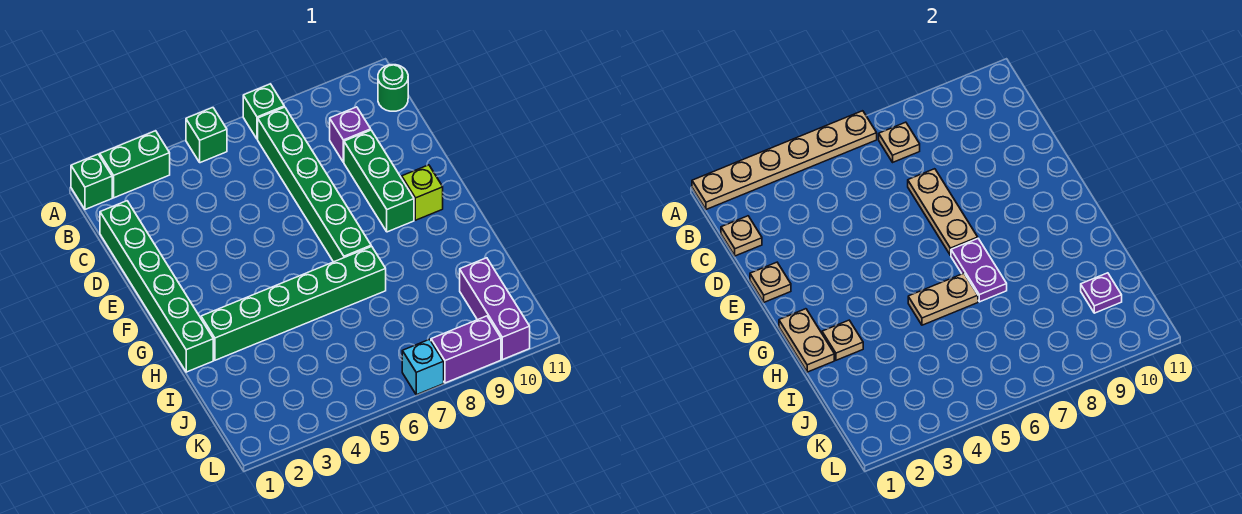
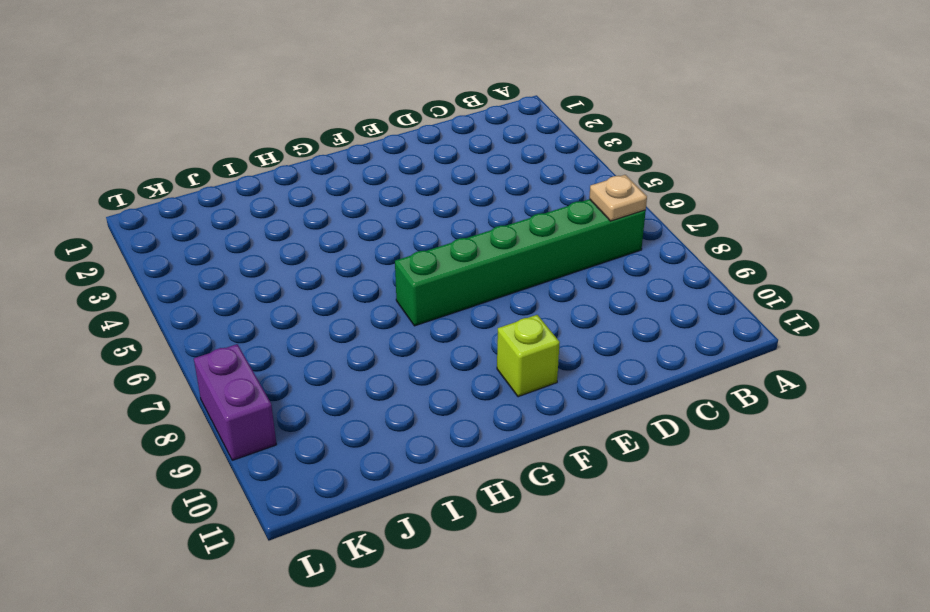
none -> green brick A1 level 1
none -> green brick A2:A3 level 1
none -> green brick A5 level 1

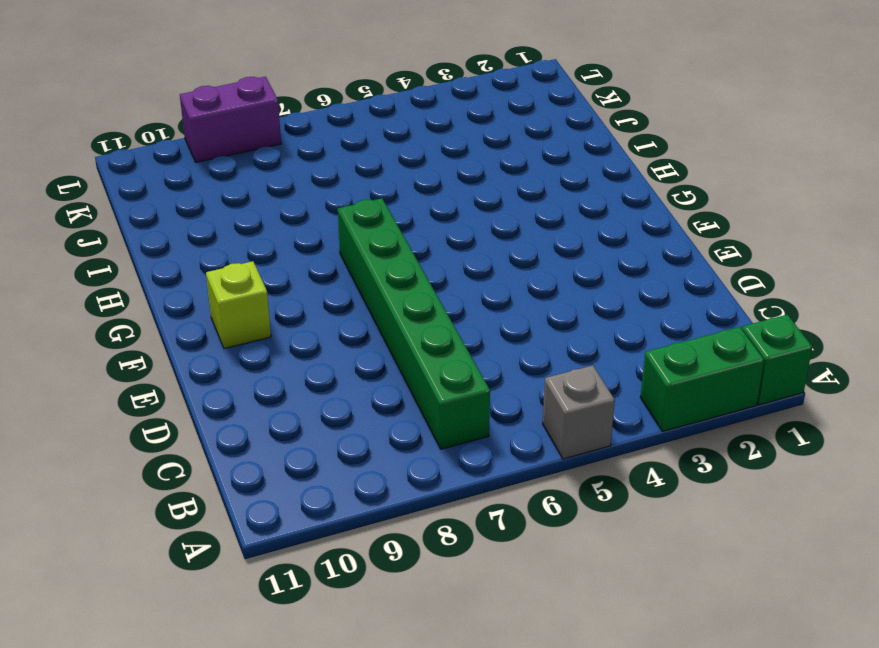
grey brick A5 level 1 -> green brick A5 level 1
none -> green brick A7 level 1
none -> green round brick B11 level 1
none -> green brick C1:H1 level 1

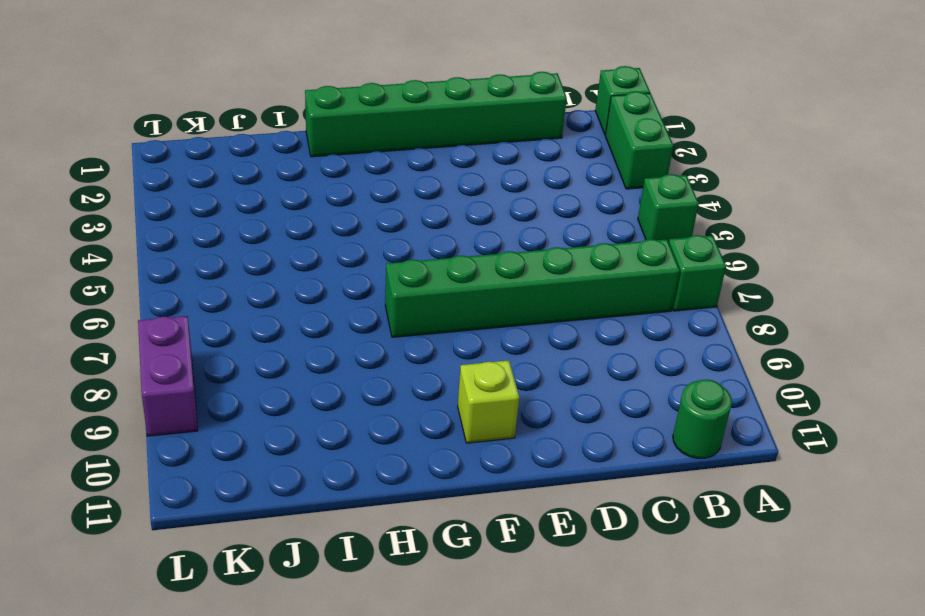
none -> purple brick C9 level 1
none -> green brick D9:F9 level 1
none -> green brick H2:H7 level 1

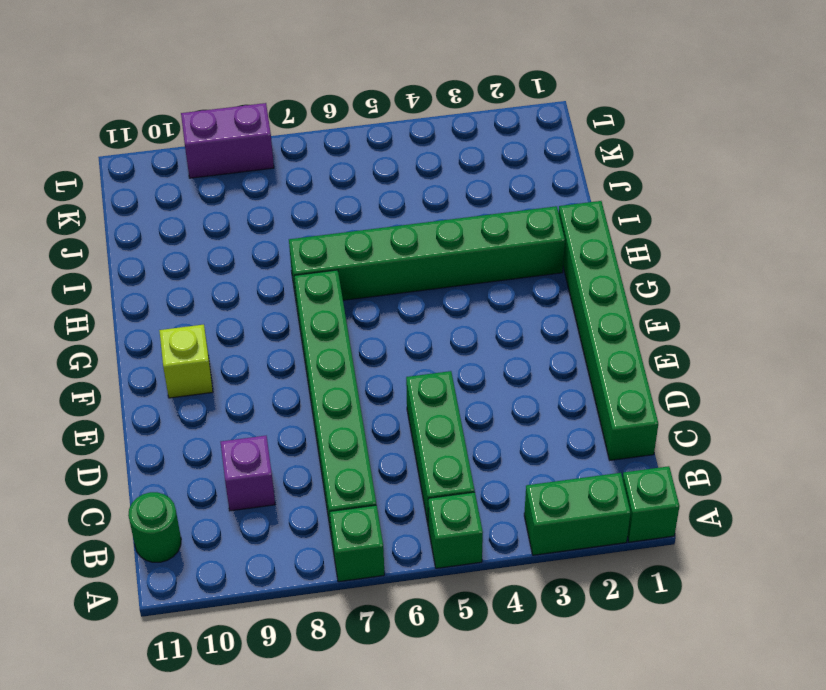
green brick B5:D5 level 1 -> green brick D9:F9 level 1
none -> purple brick J10:L10 level 1
none -> cyan brick L7 level 1
none -> tan plate A1:A6 level 2

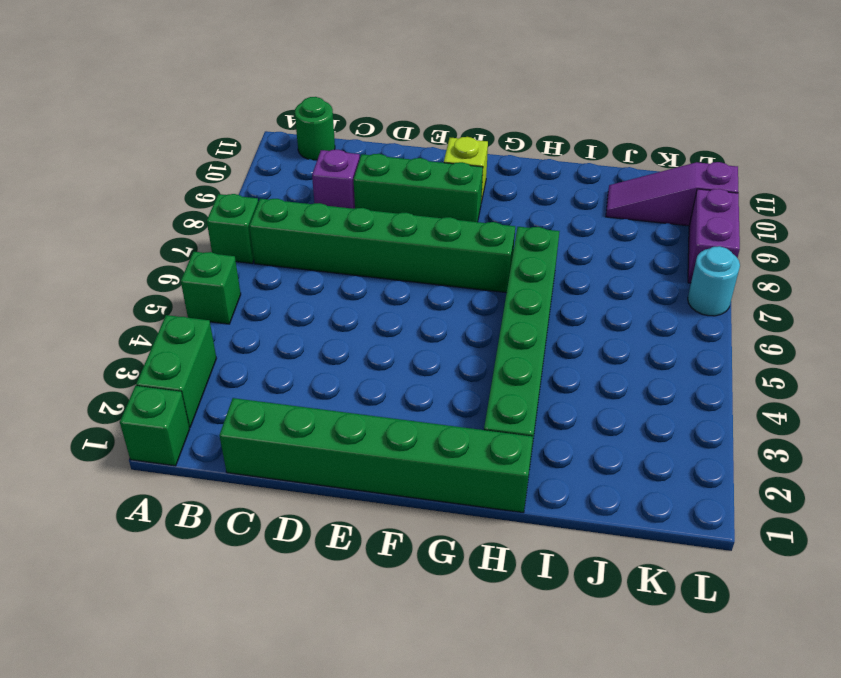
purple slope J10:L10 level 1 top L -> purple brick J10:L10 level 1
cyan round brick L7 level 1 -> cyan brick L7 level 1
none -> tan plate A1:A6 level 2
none -> tan plate B7 level 2
none -> tan plate C1 level 2

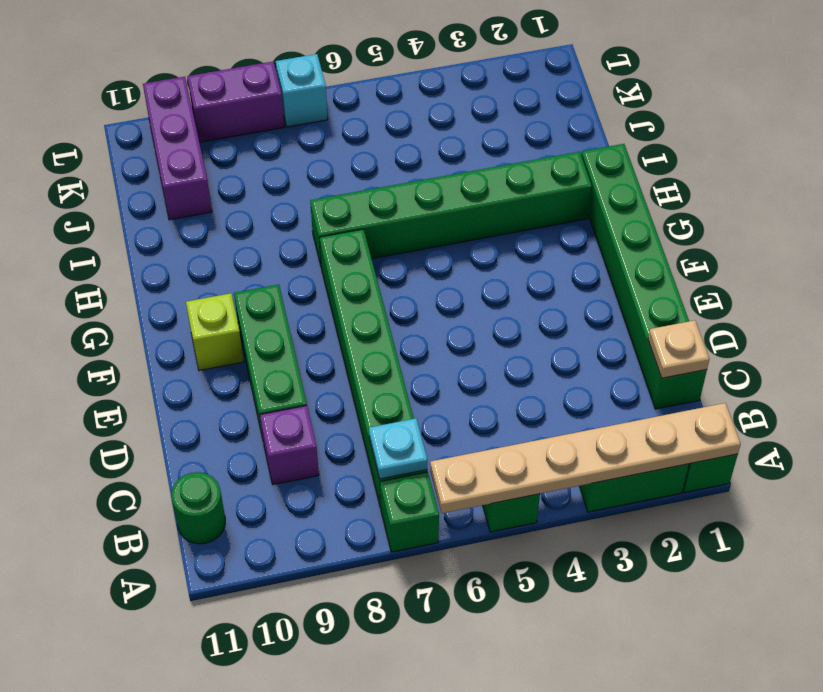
cyan plate B7 level 2 -> tan plate B7 level 2
none -> tan plate D7:F7 level 2
none -> tan plate E1 level 2
none -> tan plate G1:H1 level 2

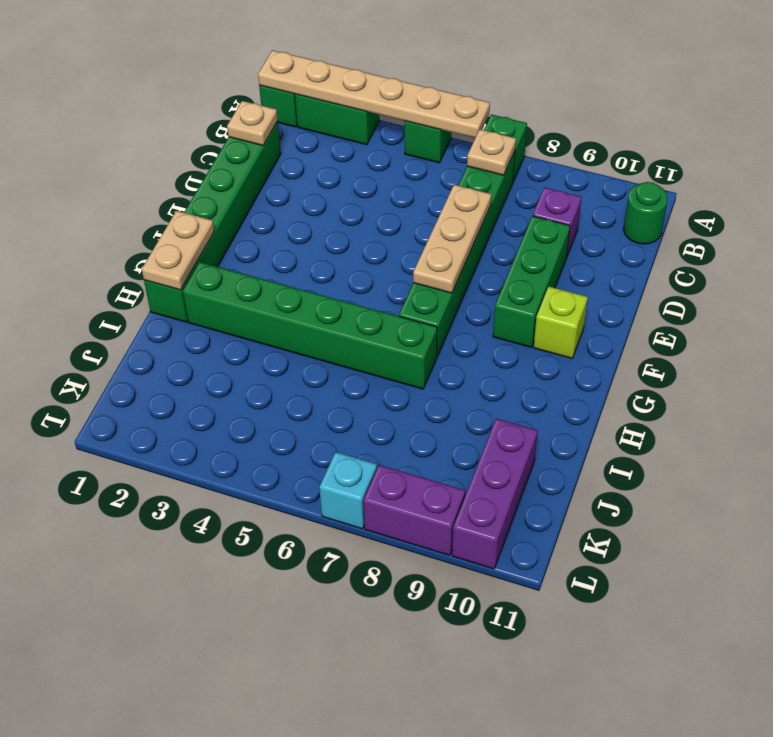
none -> tan plate E1 level 2
none -> purple plate G7:H7 level 2
none -> tan plate H2 level 2

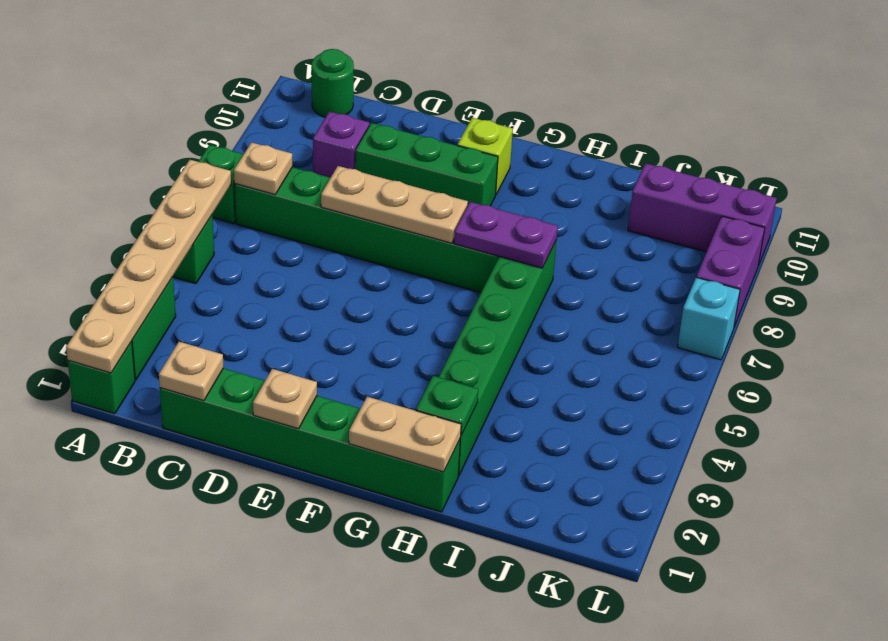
green plate H2 level 2 -> tan plate H2 level 2
none -> tan plate H5:H6 level 2
none -> purple plate J10 level 2

